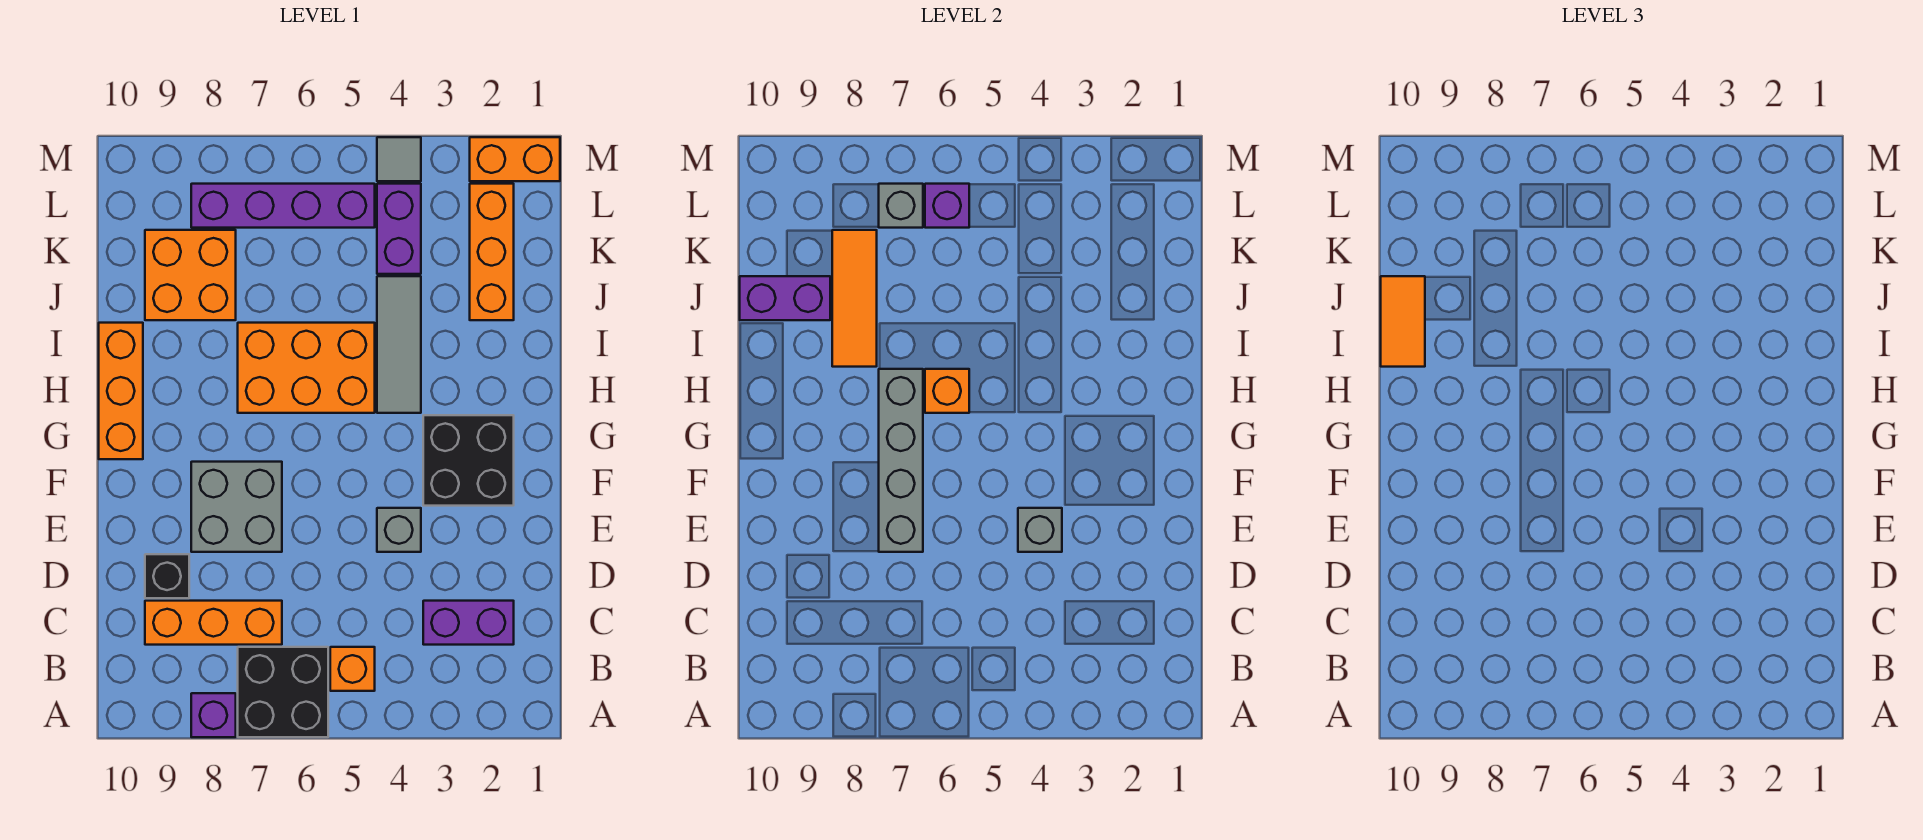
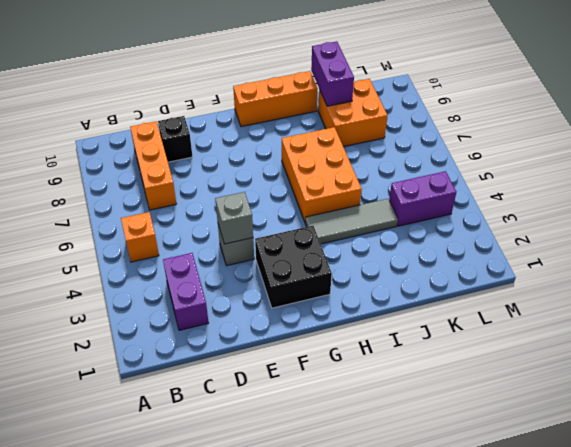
none -> black brick A6:B7 level 1
none -> purple brick A8 level 1
none -> grey brick E7:F8 level 1

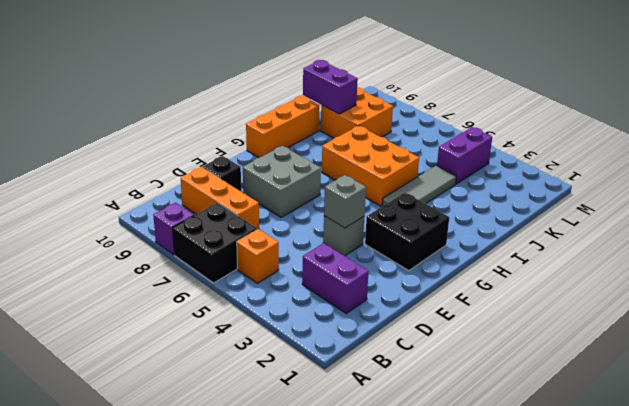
none -> orange brick J2:L2 level 1
none -> purple brick L5:L8 level 1
none -> orange brick M1:M2 level 1

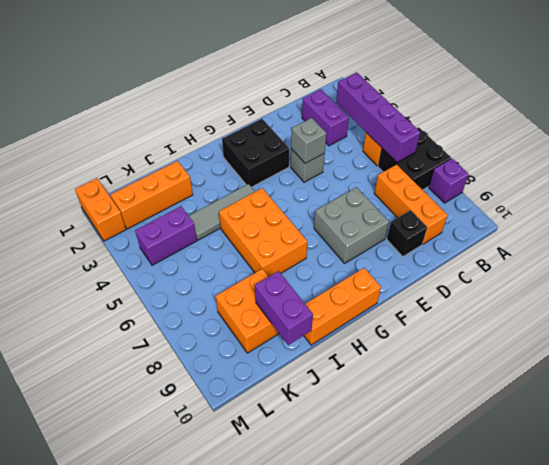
purple brick B3:B6 level 2 -> purple brick L5:L8 level 1
none -> grey tile M4 level 1
none -> grey brick E7:H7 level 2
none -> orange brick H6 level 2

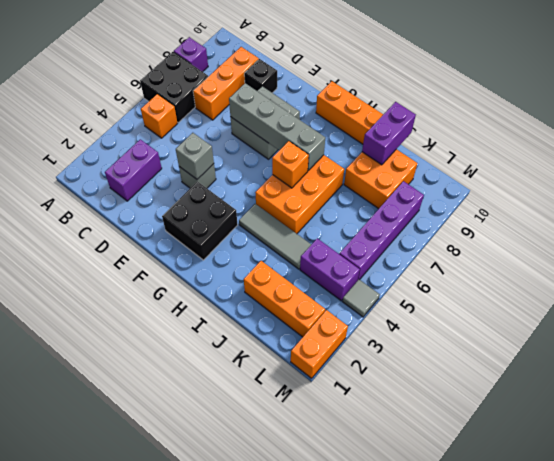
none -> orange tile I8:K8 level 2
none -> purple brick L6 level 2
none -> grey brick L7 level 2

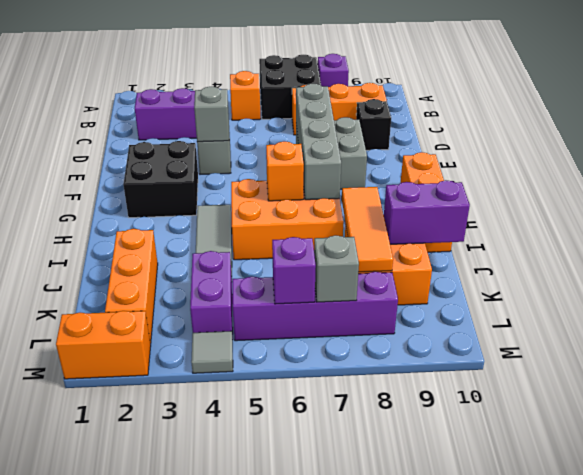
none -> orange tile I10:J10 level 3

